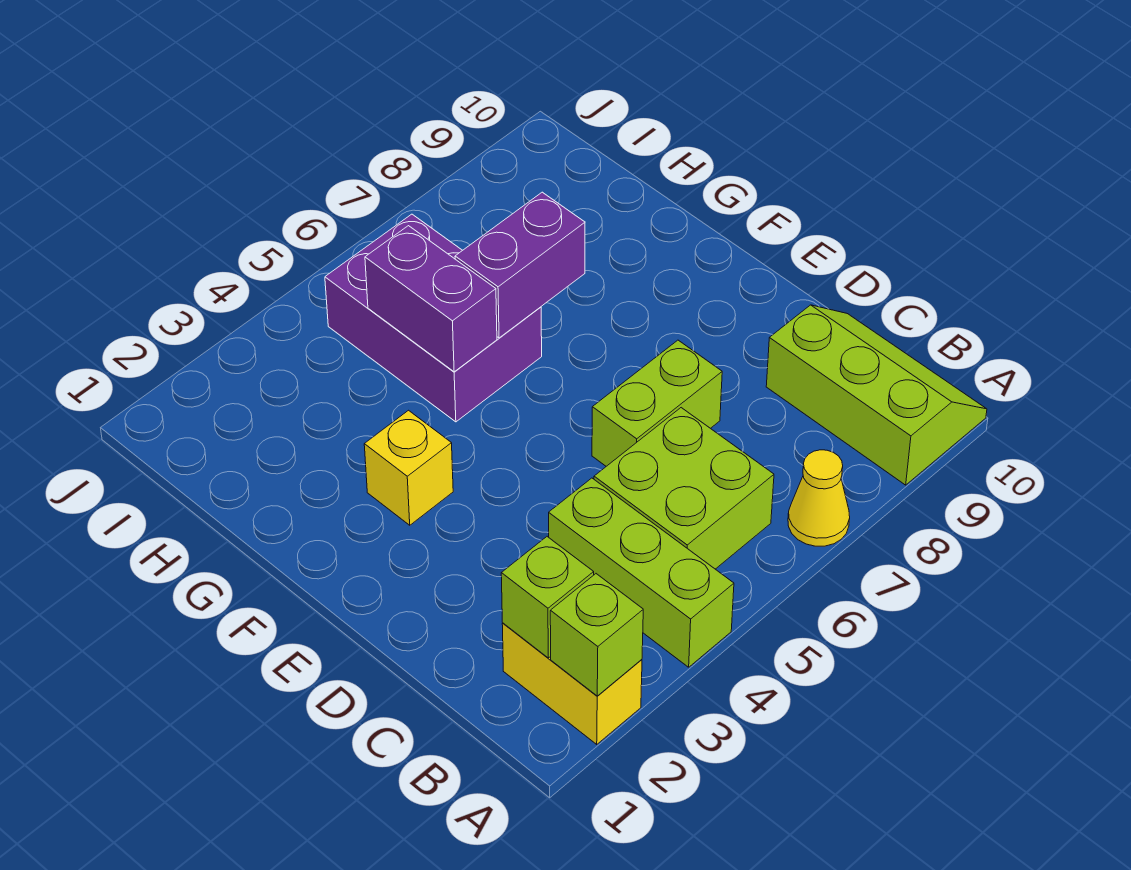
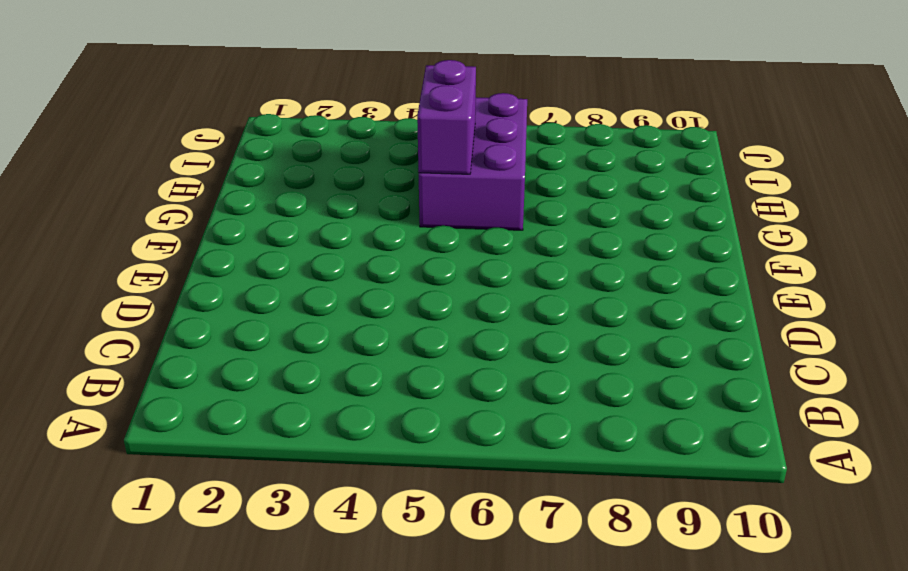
none -> yellow brick A2:B2 level 1
none -> lime brick A4:C4 level 1
none -> yellow cone A7 level 1

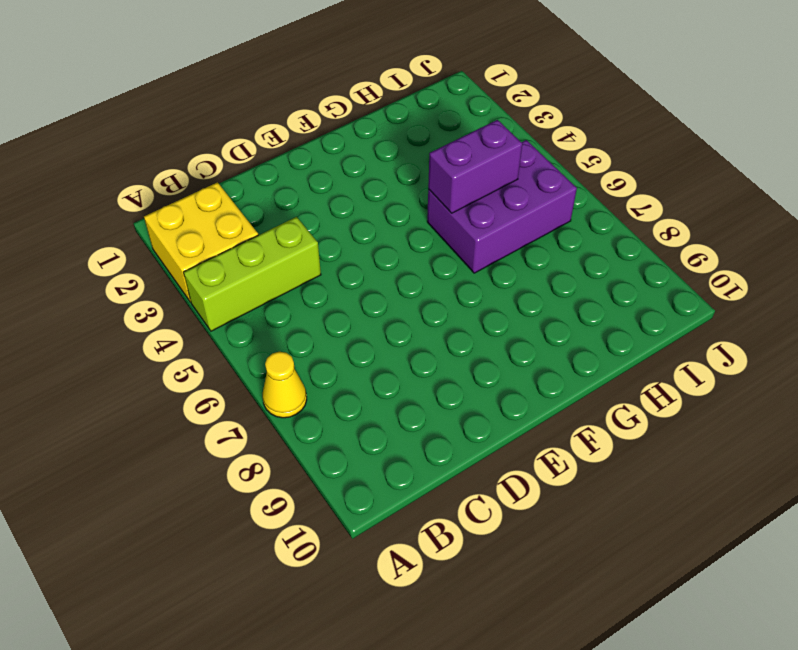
yellow brick A2:B3 level 1 -> yellow brick A2:B2 level 1
none -> lime slope A9:C10 level 1 top 9
none -> lime brick B5:C6 level 1
none -> lime brick D6:D7 level 1

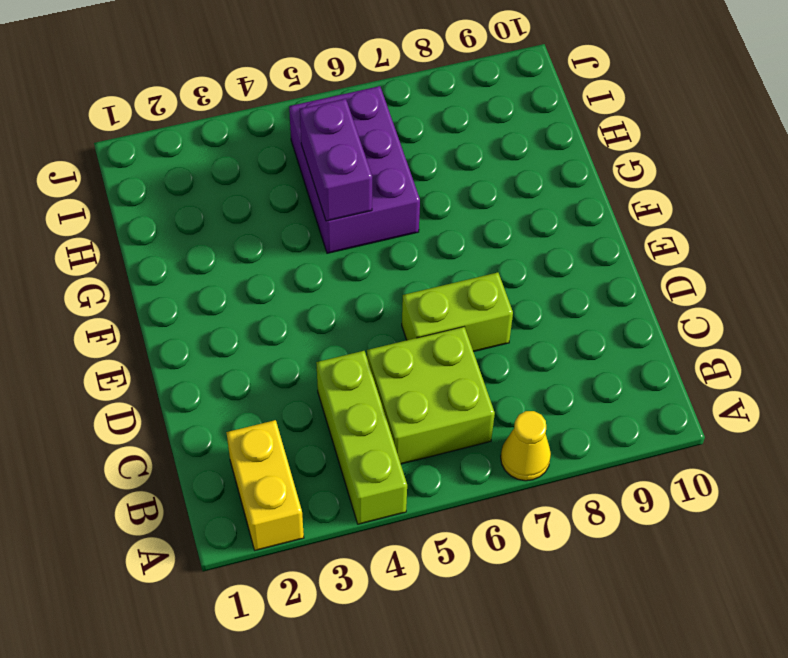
none -> lime slope A9:C10 level 1 top 9
none -> yellow brick F3 level 1
none -> lime brick A2 level 2

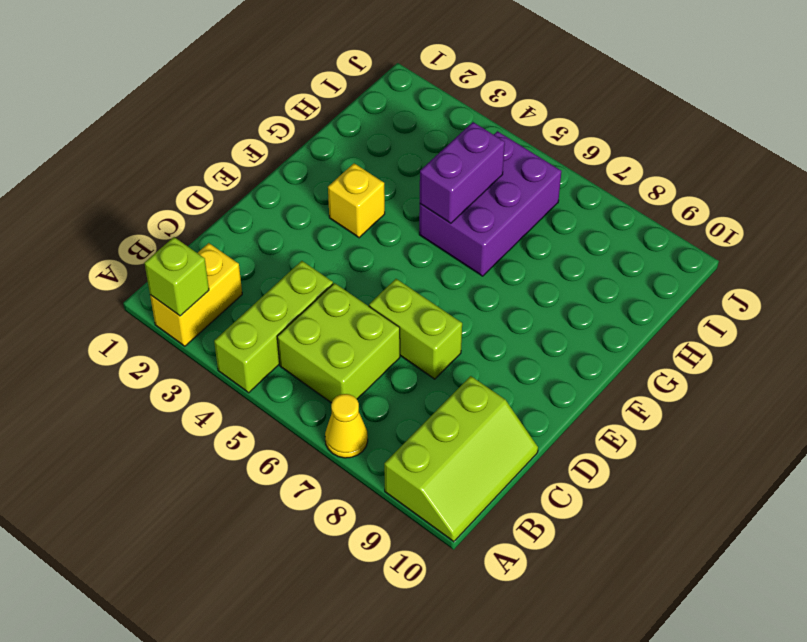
none -> lime brick B2 level 2
none -> purple brick G6:G7 level 2

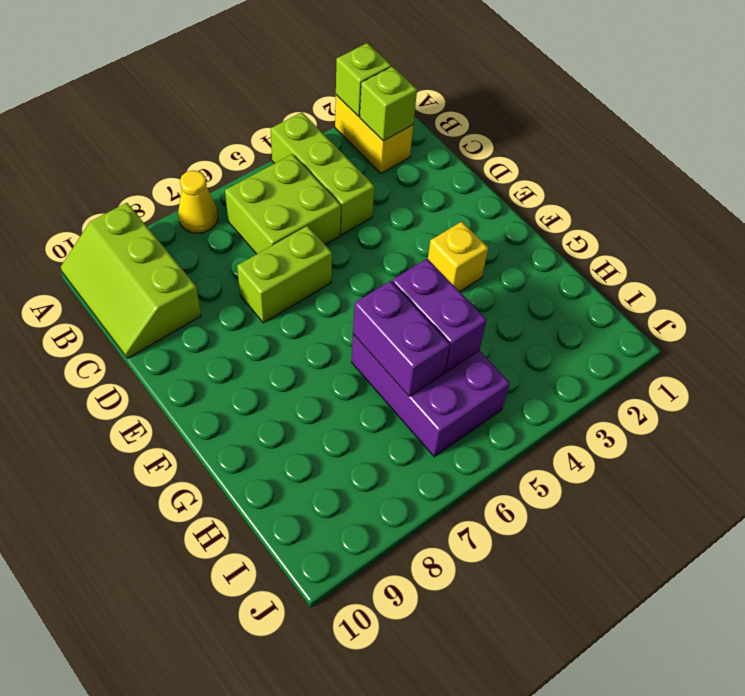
purple brick G6:H6 level 2 -> purple brick G6:G7 level 2

